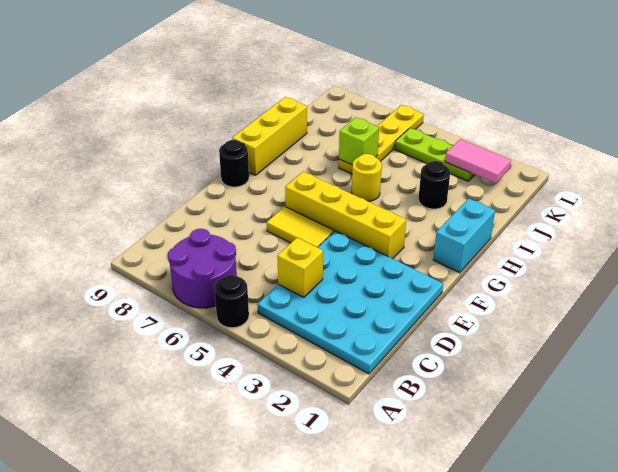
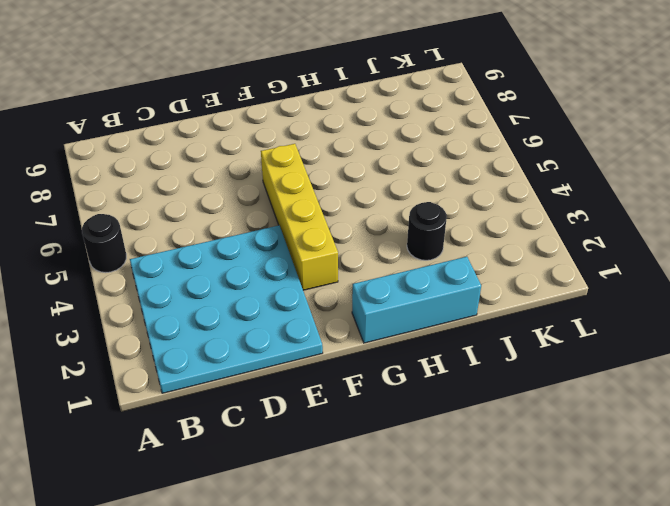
cyan brick G1:I1 level 1 -> cyan brick G1:H1 level 1
none -> purple round brick A6:B7 level 1
none -> yellow tile E5:E6 level 1
none -> black round brick F9 level 1

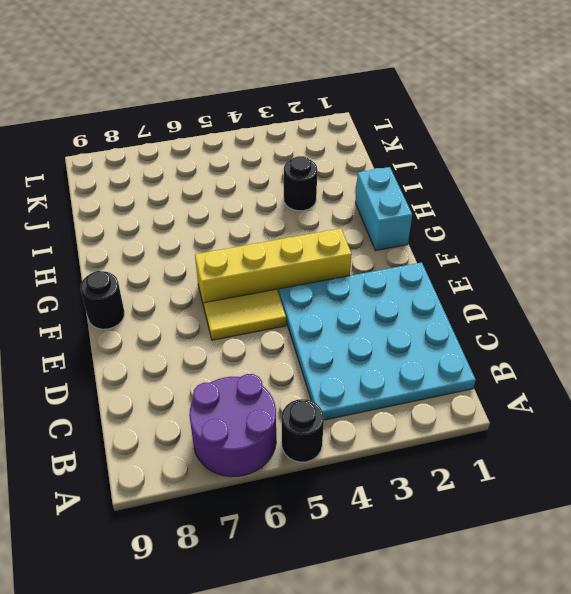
none -> yellow brick G9:I9 level 1
none -> yellow round brick H5 level 1
none -> yellow plate I6:L6 level 1

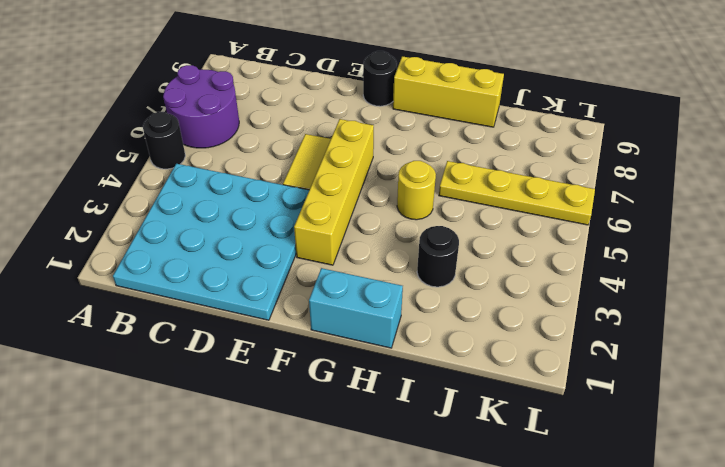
none -> lime plate K3:K5 level 1
none -> yellow brick C4 level 2
none -> lime brick I6 level 2

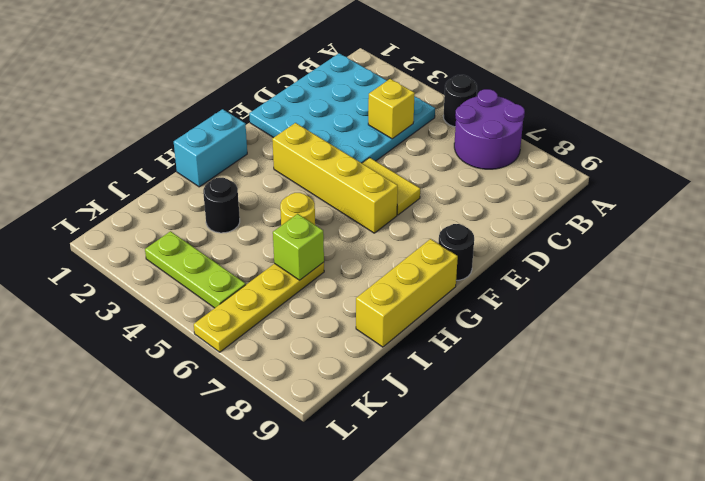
none -> pink tile K2:K3 level 2

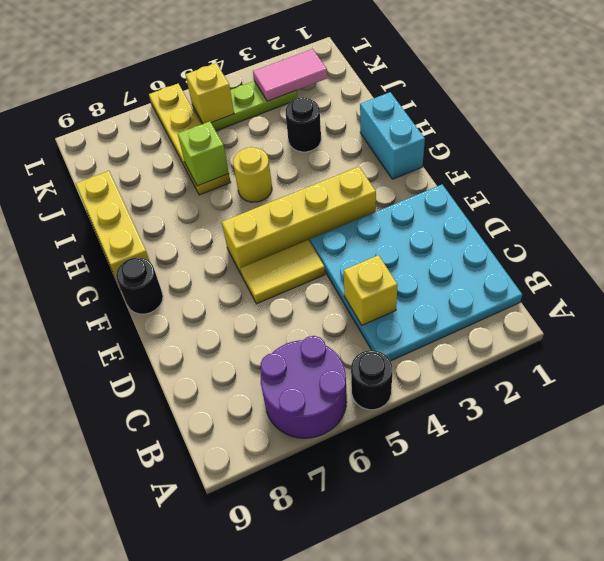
yellow brick K5 level 2 -> none

